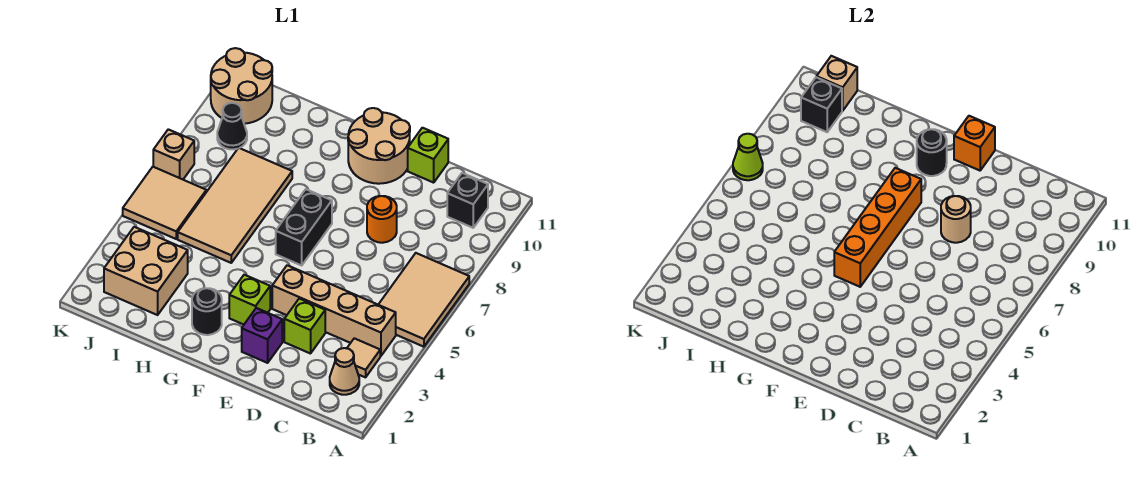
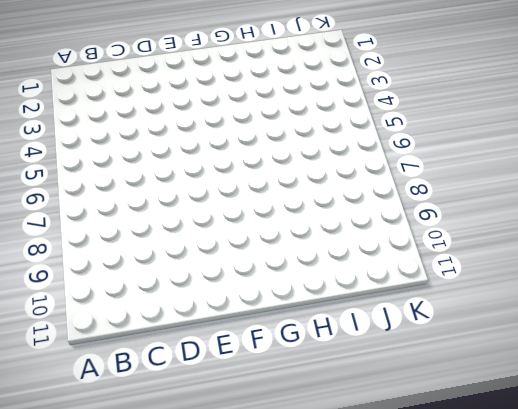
none -> tan tile A5:B7 level 1
none -> tan cone B2 level 1
none -> tan tile B3 level 1

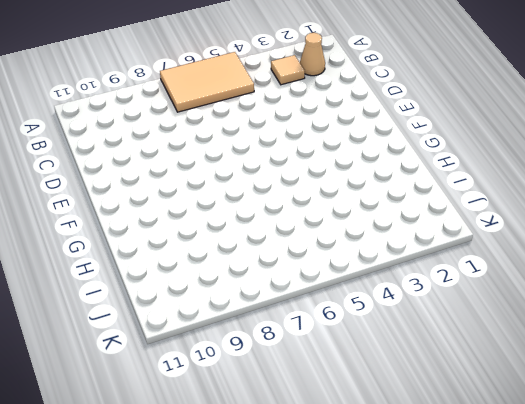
none -> tan brick B4:E4 level 1
none -> black brick B10 level 1
none -> lime brick D3 level 1

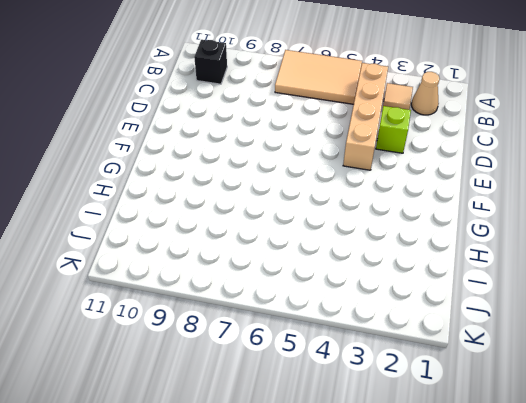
none -> orange round brick D8 level 1
none -> lime brick D11 level 1
none -> purple brick E2 level 1

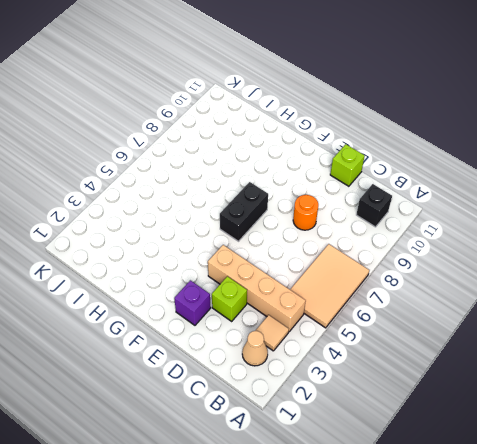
none -> tan round brick E10:F11 level 1
none -> lime brick F3 level 1
none -> black round brick G2 level 1

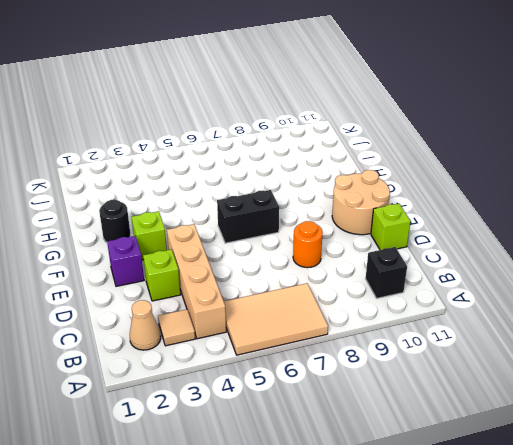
none -> tan tile H5:I8 level 1
none -> tan brick I2:J3 level 1
none -> tan tile J5:K6 level 1

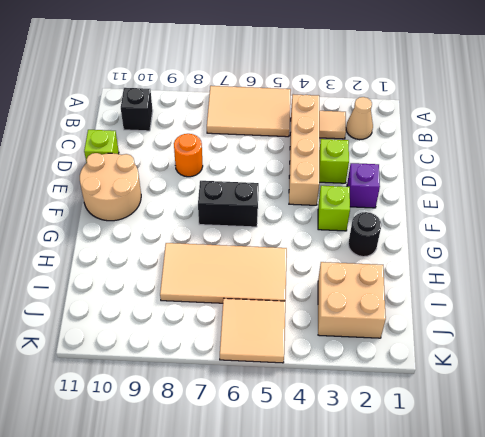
none -> black cone J9 level 1
none -> tan round brick J10:K11 level 1
none -> tan brick K7 level 1

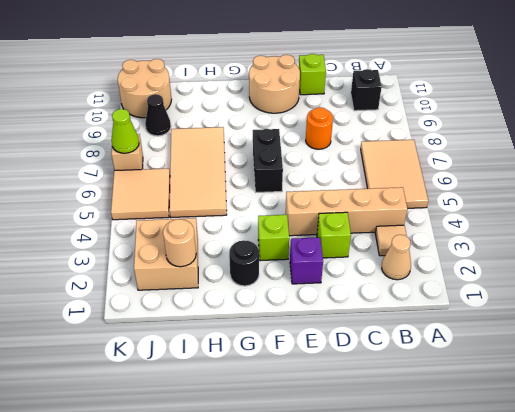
tan round brick I2 level 2 -> tan round brick D8 level 2
none -> orange brick E11 level 2
none -> orange brick F5:F8 level 2
none -> black round brick F10 level 2

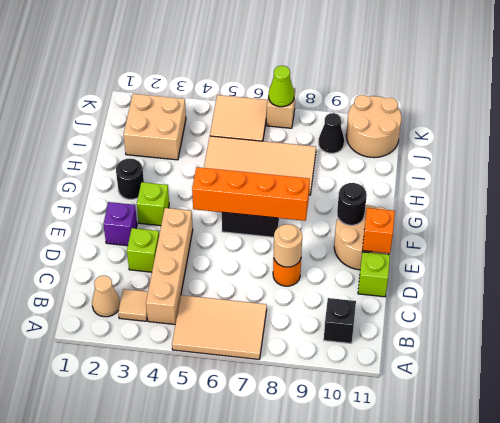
none -> black brick J10 level 2
none -> tan brick J11 level 2

